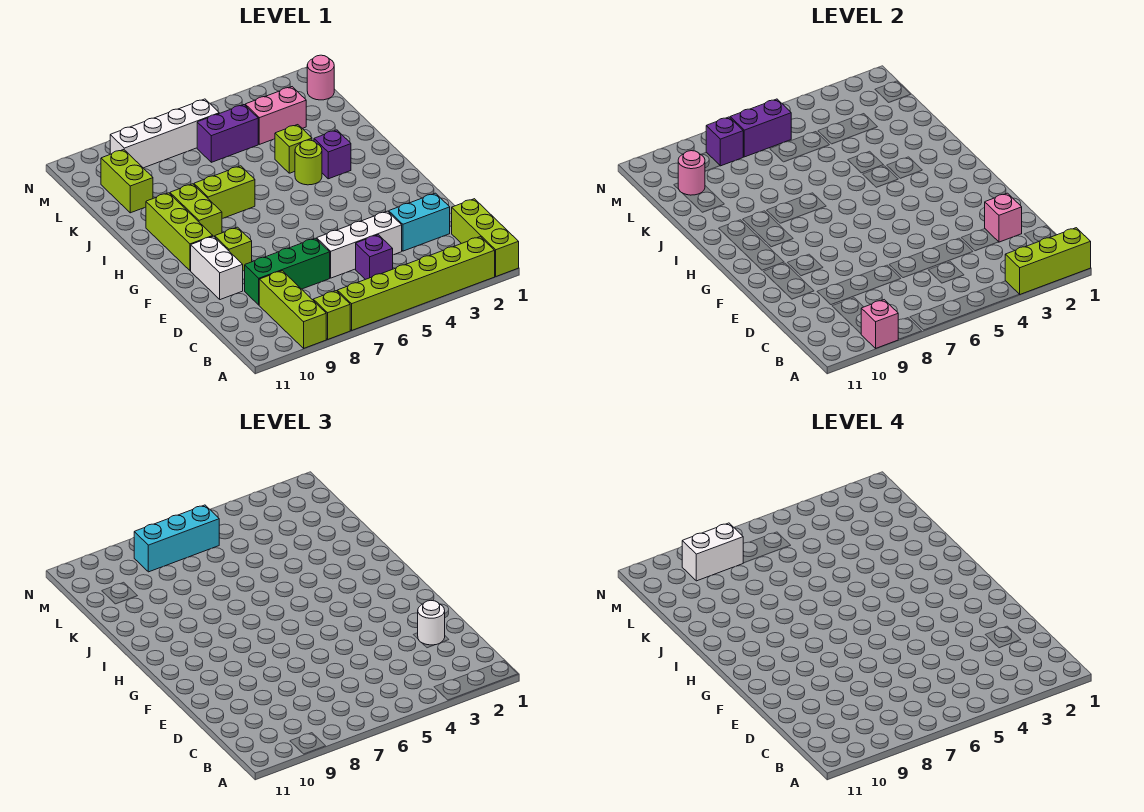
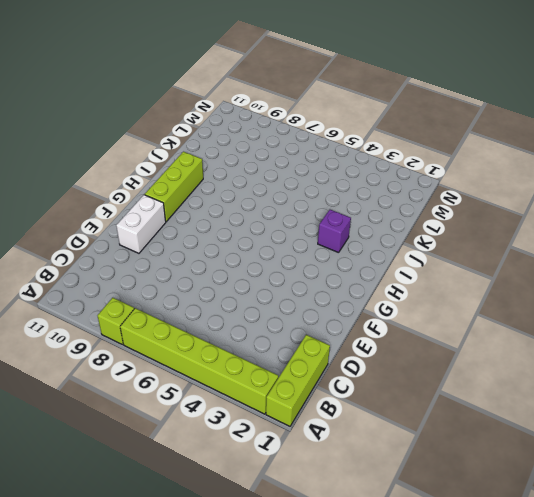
none -> lime brick A9:C9 level 1
none -> purple brick C5 level 1
none -> cyan brick D2:D3 level 1
none -> white brick D4:D6 level 1

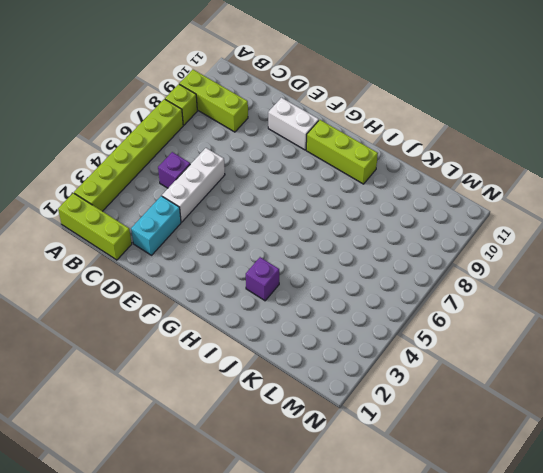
none -> green brick D7:D9 level 1
none -> lime brick F9 level 1
none -> lime brick H9:I9 level 1
none -> lime round brick I4 level 1

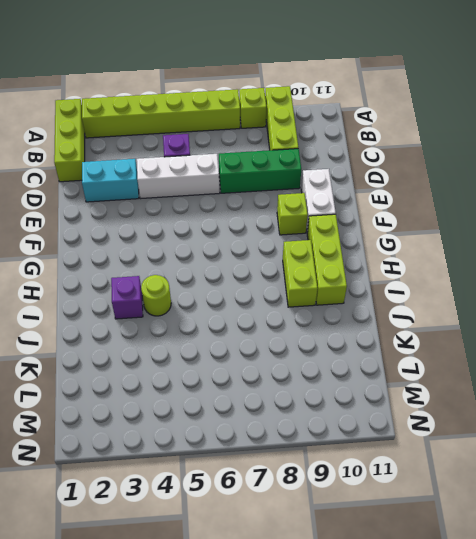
none -> lime brick I7:I8 level 1
none -> lime brick J4 level 1
none -> lime brick K10:L10 level 1
none -> pink brick L3:L4 level 1

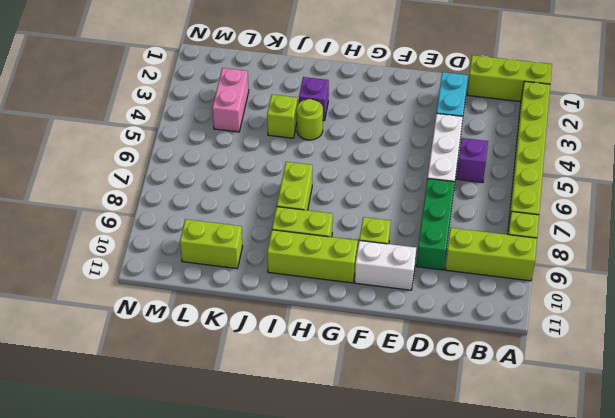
none -> purple brick L5:L6 level 1
none -> pink round brick M1 level 1
none -> white brick M6:M9 level 1
none -> lime brick A1:A3 level 2

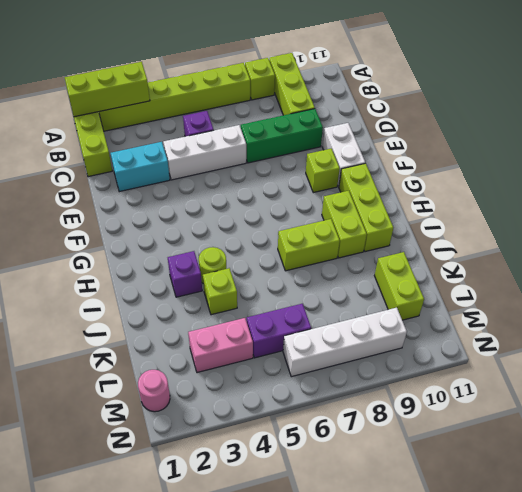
none -> pink brick A9 level 2
none -> pink brick D2 level 2
none -> pink round brick L10 level 2
none -> purple brick M6:M7 level 2

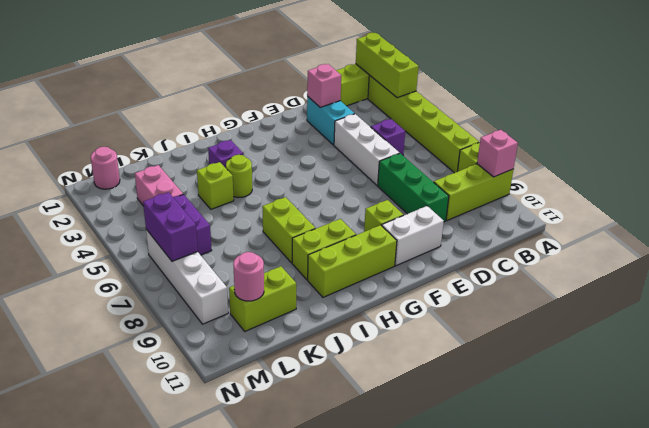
none -> purple brick M8 level 2
none -> white round brick D2 level 3
none -> cyan brick M6:M8 level 3
none -> white brick M8:M9 level 4

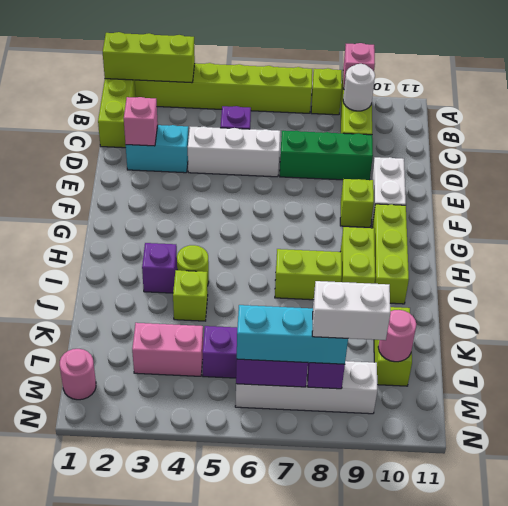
white round brick B9 level 2 -> white round brick D2 level 3

